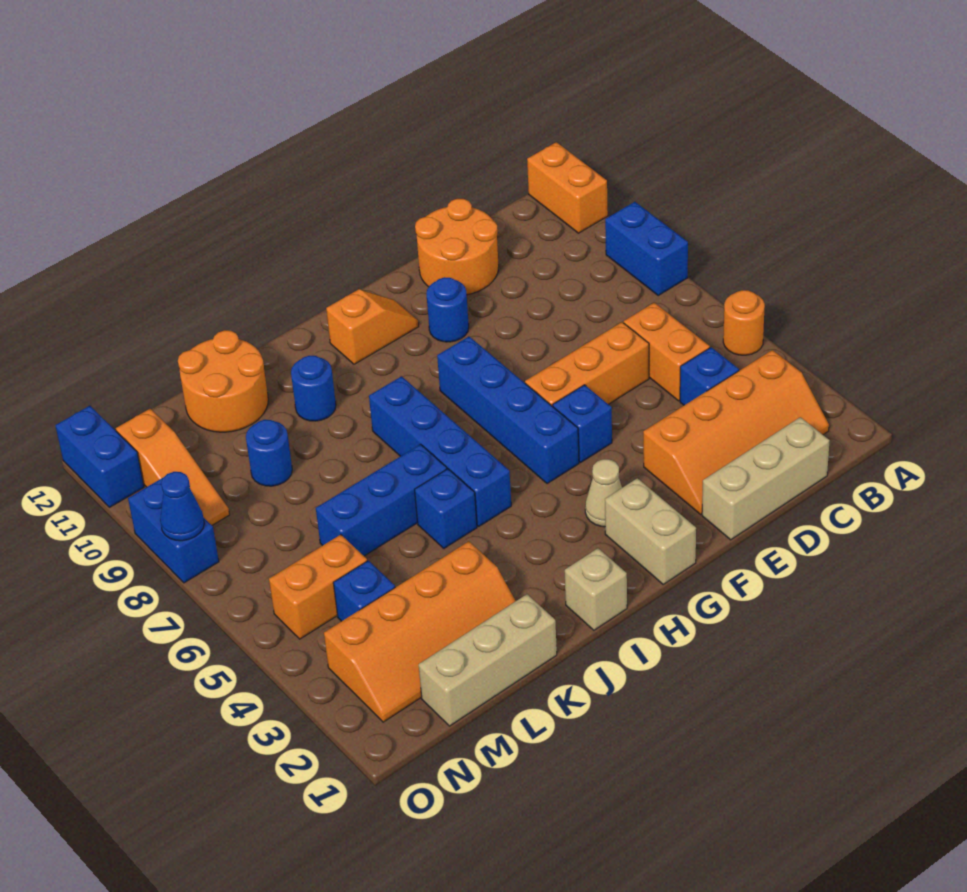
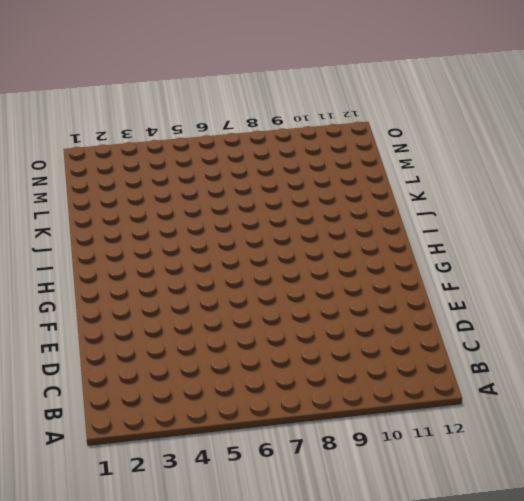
none -> orange round brick A5 level 1
none -> blue brick A8:A9 level 1
none -> orange brick A11:A12 level 1
none -> orange slope B2:E3 level 1 top 3

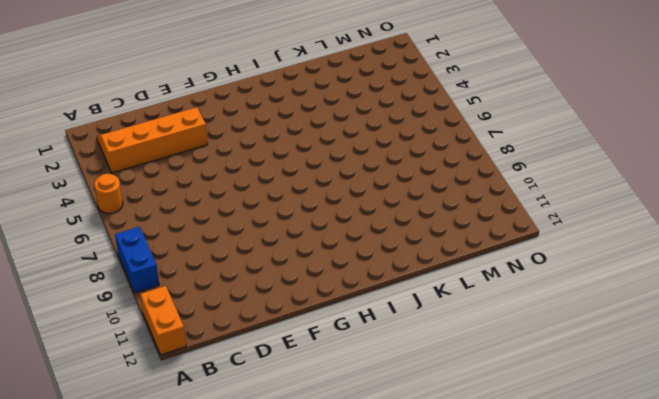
none -> tan brick C1:E1 level 1
none -> blue brick C4 level 1
none -> orange brick C5:C6 level 1
none -> orange brick D6:F6 level 1

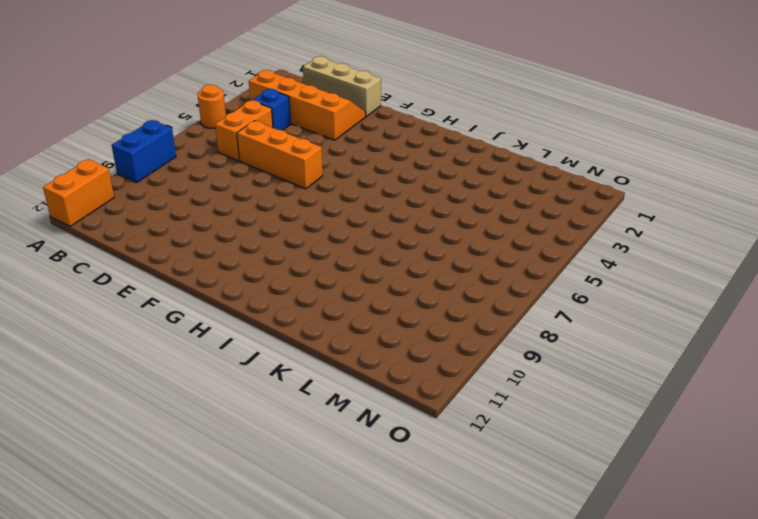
none -> orange round brick D11:E12 level 1
none -> blue brick F5 level 1
none -> blue round brick F10 level 1
none -> tan brick G1:G2 level 1

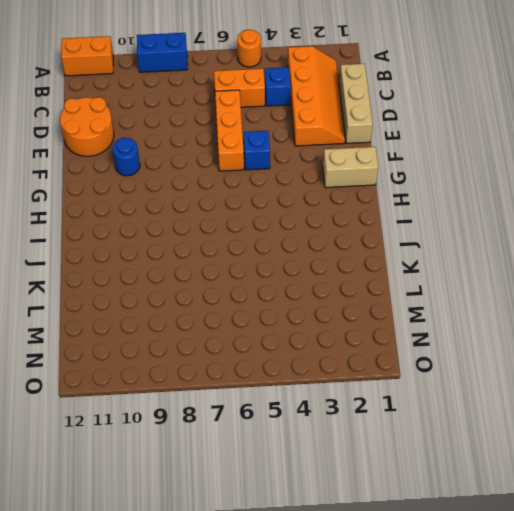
none -> tan cone G3 level 1
none -> blue brick G5:G8 level 1
none -> orange slope G11:H11 level 1 top H
none -> tan brick I1 level 1

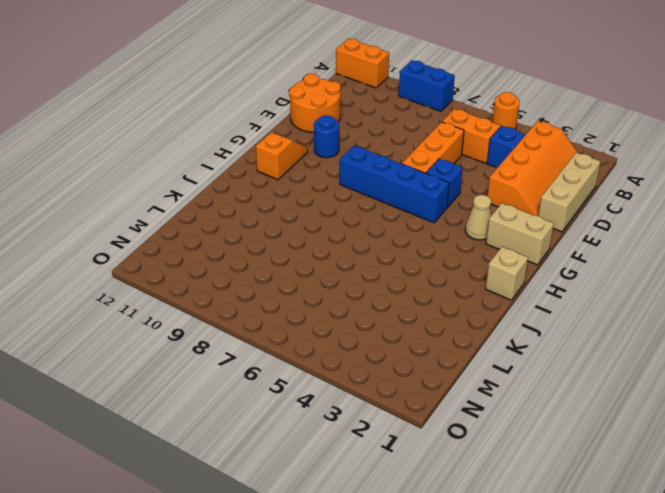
none -> blue brick I5:I8 level 1
none -> blue brick J5 level 1
none -> blue brick J6:L6 level 1
none -> blue round brick J10 level 1

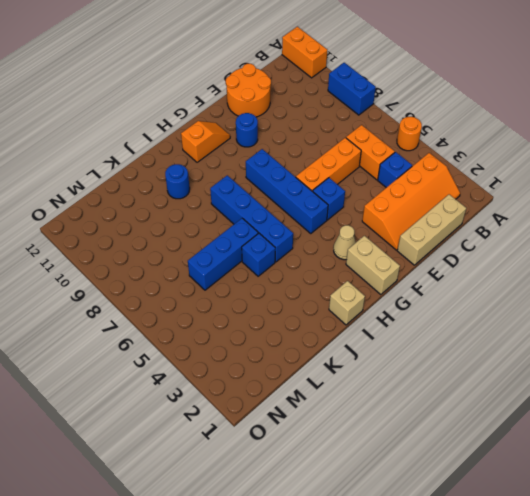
none -> tan brick K1:M1 level 1
none -> orange slope K2:N3 level 1 top 3
none -> orange round brick K11:L12 level 1
none -> blue round brick L9 level 1

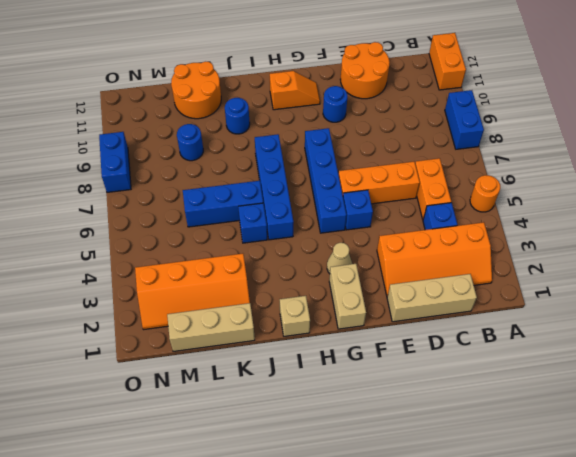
none -> blue brick M4 level 1
none -> orange brick M5:N5 level 1
none -> orange slope N9:N11 level 1 top 11
none -> blue brick O11:O12 level 1

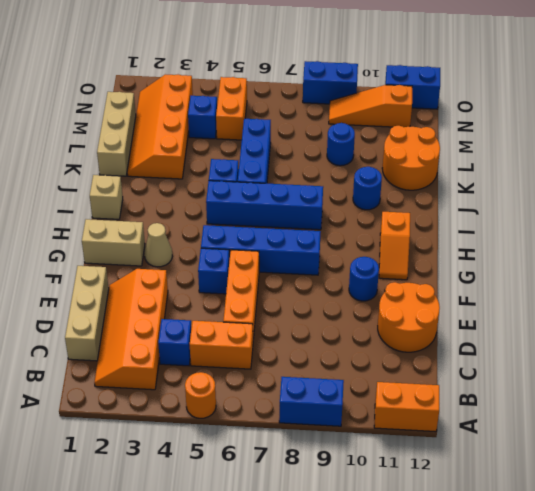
none -> blue cone O8 level 2

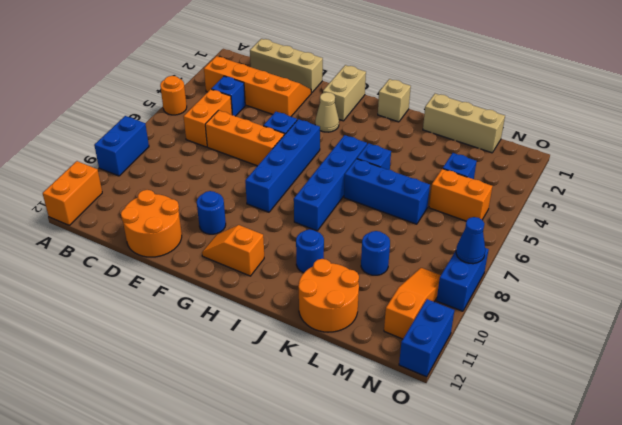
none -> orange slope K2:N3 level 1 top 3

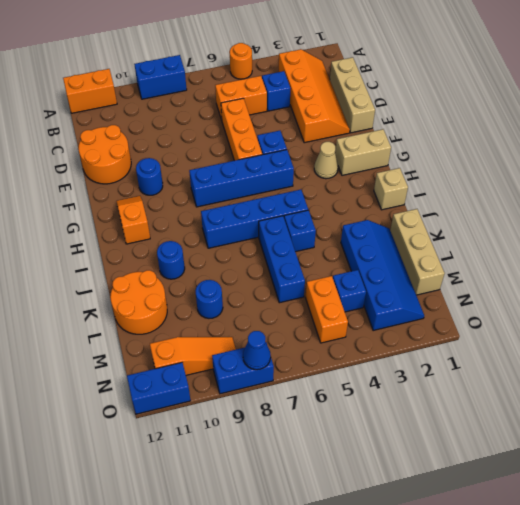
blue slope K2:N3 level 1 top 3 -> orange slope K2:N3 level 1 top 3

